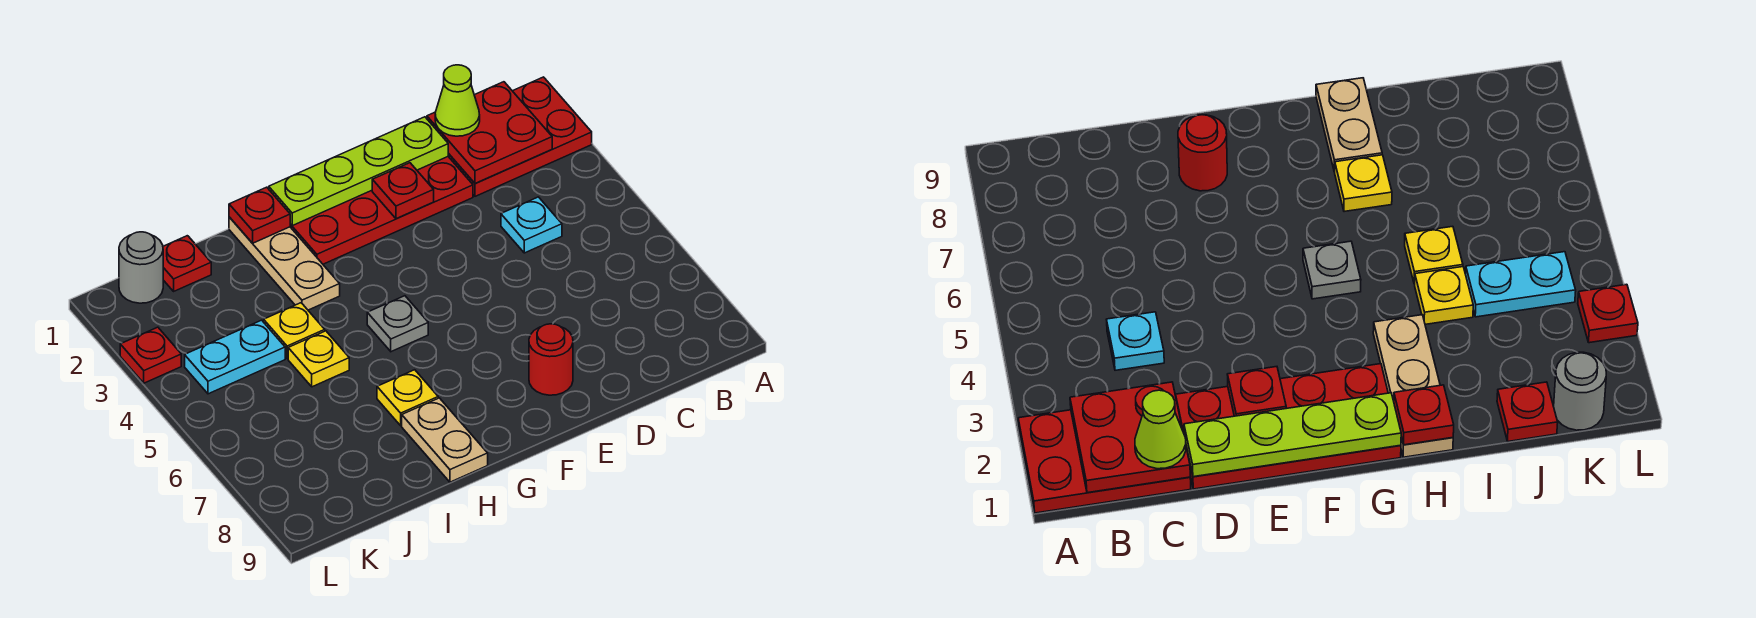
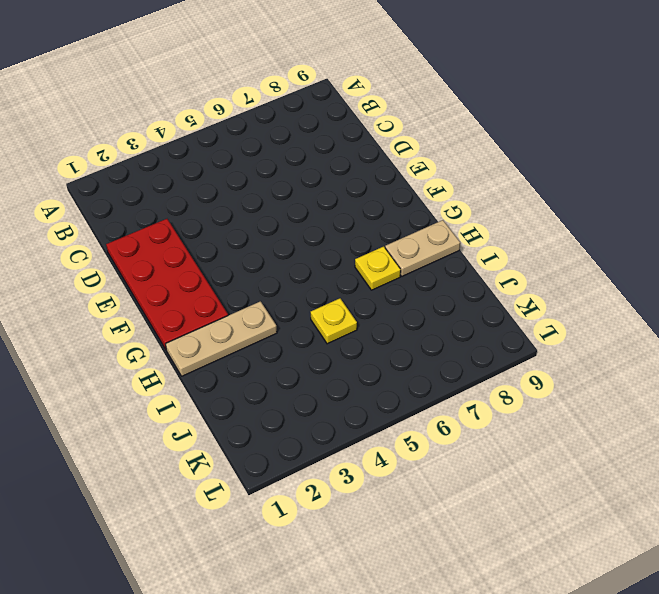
none -> red plate A1:C2 level 1
none -> cyan plate C4 level 1
none -> red round brick E8 level 1

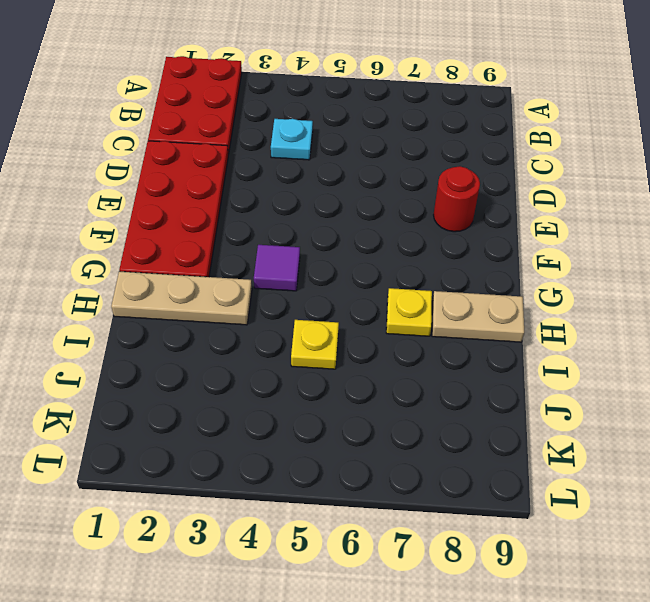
purple tile G4 level 1 -> none
none -> grey plate G5 level 1
none -> yellow plate I4 level 1
none -> red plate J1 level 1

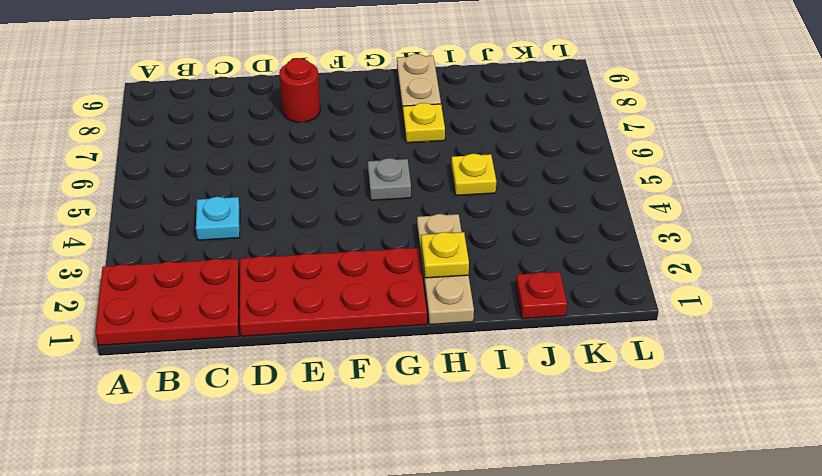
yellow plate H2 level 2 -> yellow plate I4 level 1
none -> cyan plate J4:K4 level 1
none -> grey round brick K1 level 1
none -> red plate L3 level 1

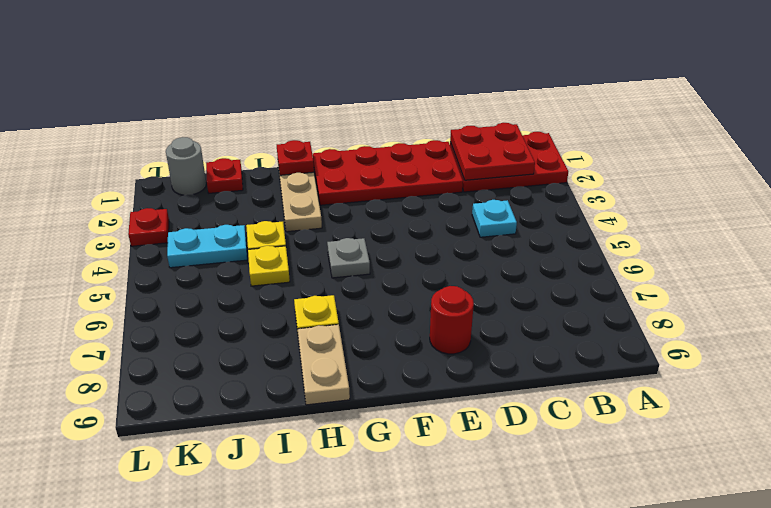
none -> lime plate D1:G1 level 2
none -> red plate E2 level 2
none -> lime cone C1 level 3

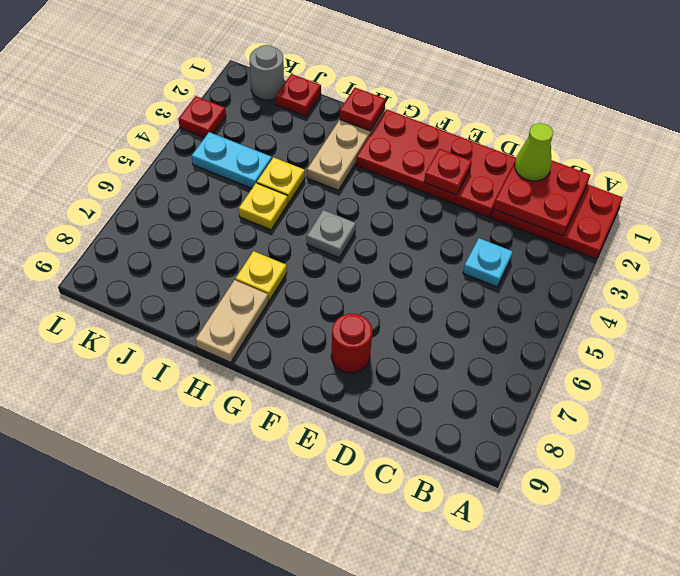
none -> lime plate D1:G1 level 2

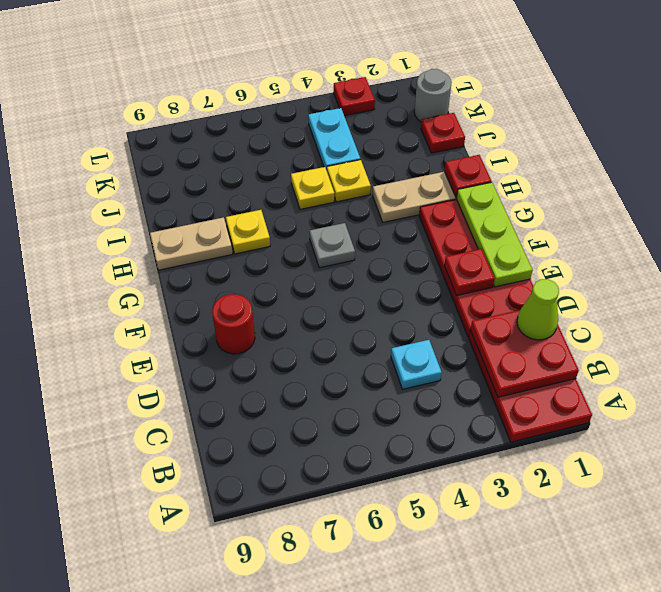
lime plate E1:G1 level 2 -> lime plate D1:G1 level 2

